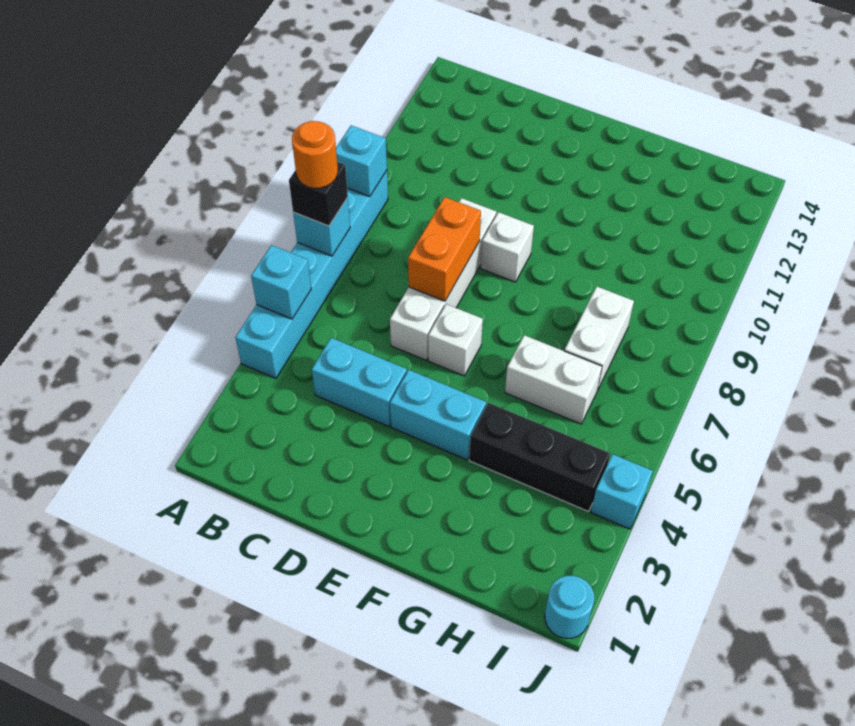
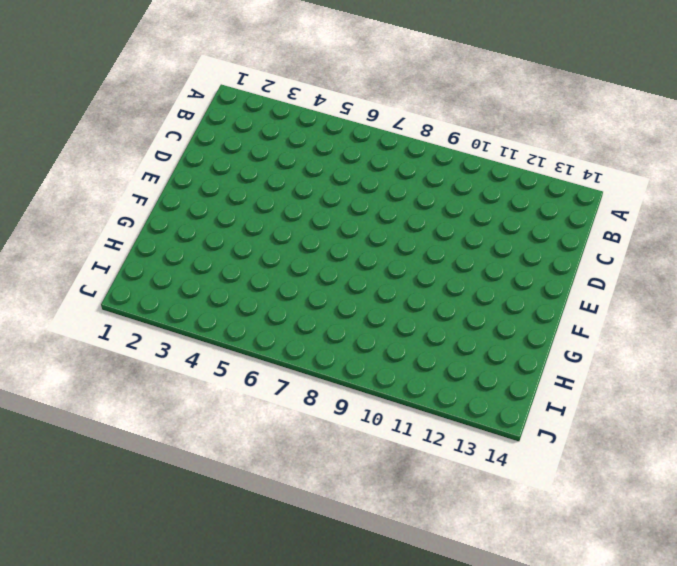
none -> cyan brick A4:A9 level 1
none -> cyan brick C4:D4 level 1
none -> white brick D6:D9 level 1

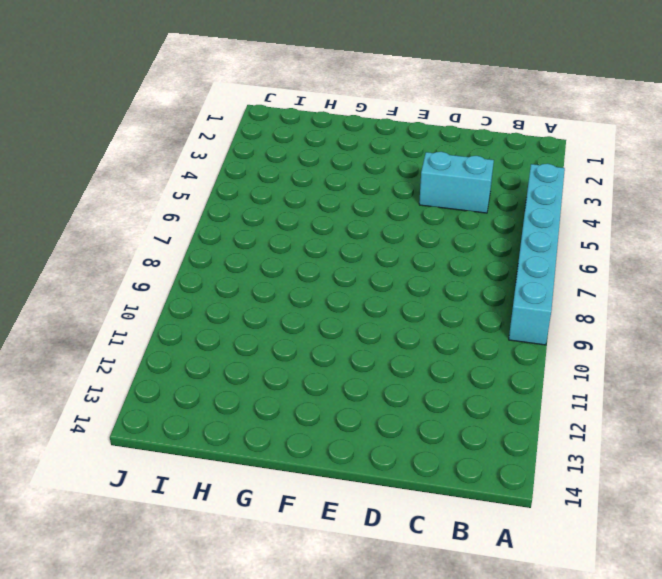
none -> white brick D6:D9 level 1
none -> cyan brick E4:F4 level 1
none -> white brick E6 level 1

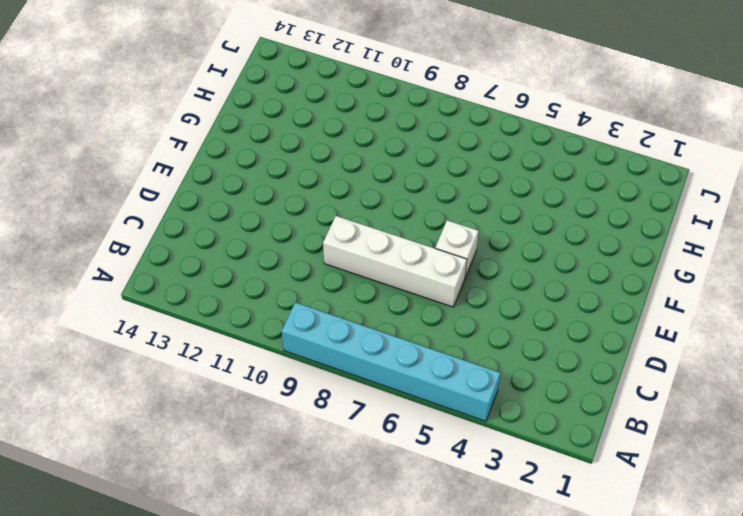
none -> cyan brick C4:D4 level 1
none -> cyan brick E4:F4 level 1
none -> white brick E9 level 1

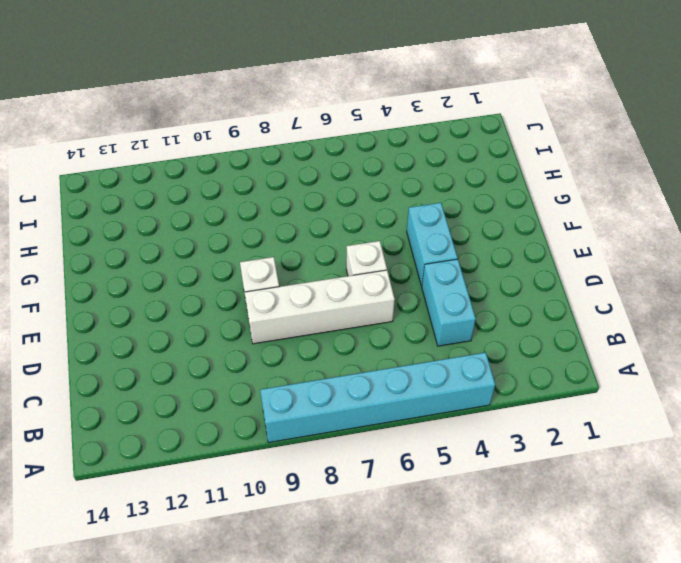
none -> black brick G4:I4 level 1
none -> white brick G6:H6 level 1
none -> white brick H7:H8 level 1

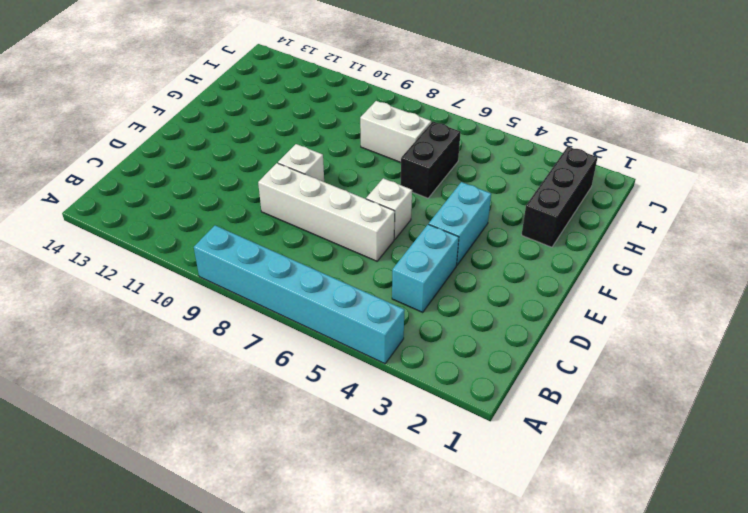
black brick G2:I2 level 1 -> black brick G4:I4 level 1
black brick G6:H6 level 1 -> white brick G6:H6 level 1
none -> cyan round brick J1 level 1
none -> cyan brick J4 level 1
none -> cyan brick A5 level 2

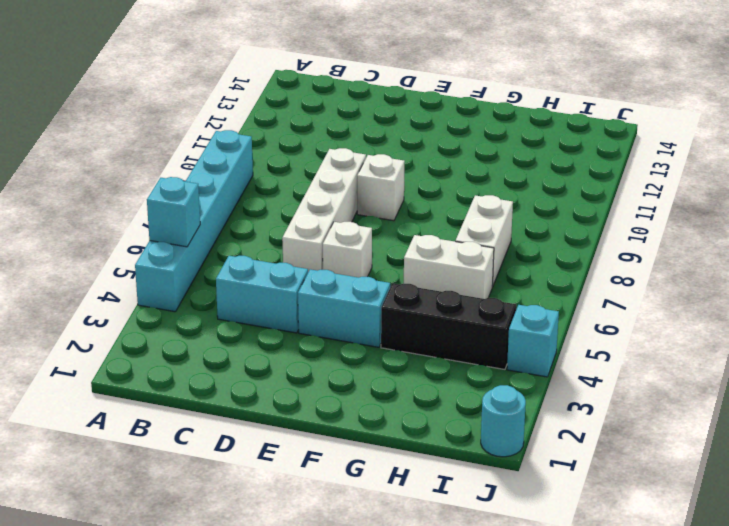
none -> cyan brick A7 level 2
none -> cyan brick A9 level 2
none -> orange brick D7:D8 level 2

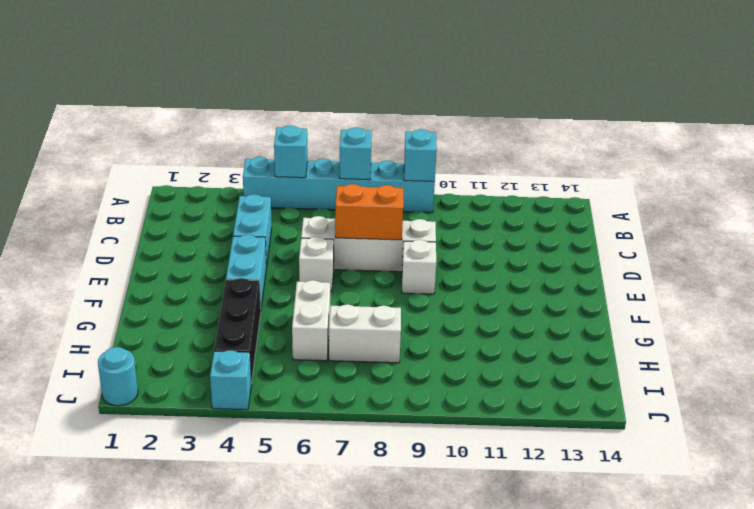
none -> black brick A7 level 3
none -> orange round brick A7 level 4

